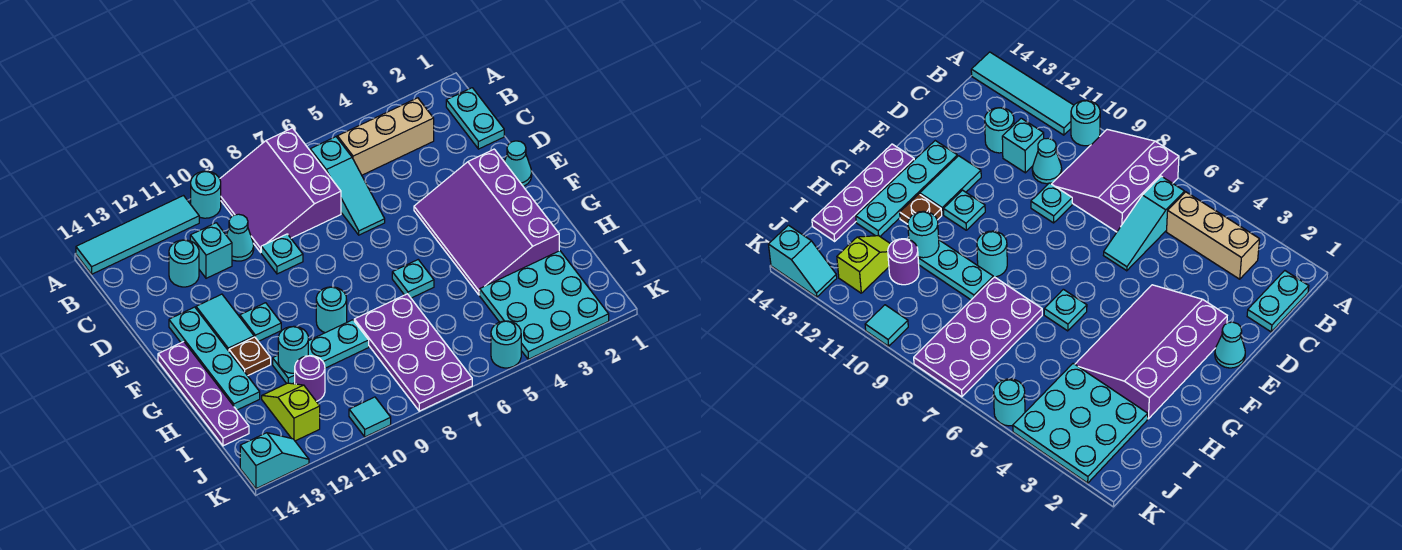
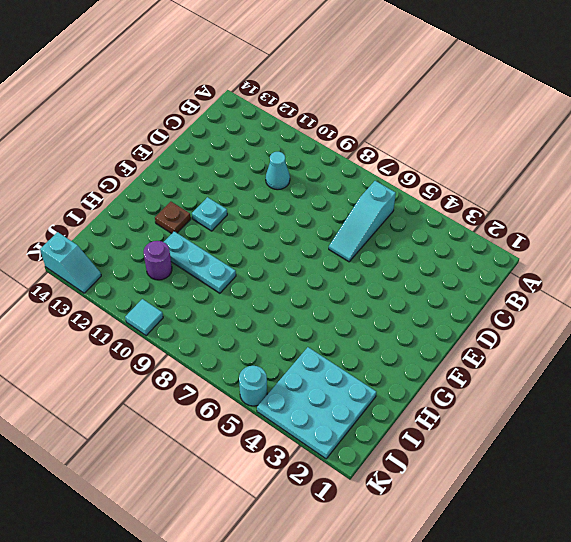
none -> purple slope A7:C9 level 1 top 7
none -> cyan round brick A10 level 1
none -> cyan tile A11:A14 level 1

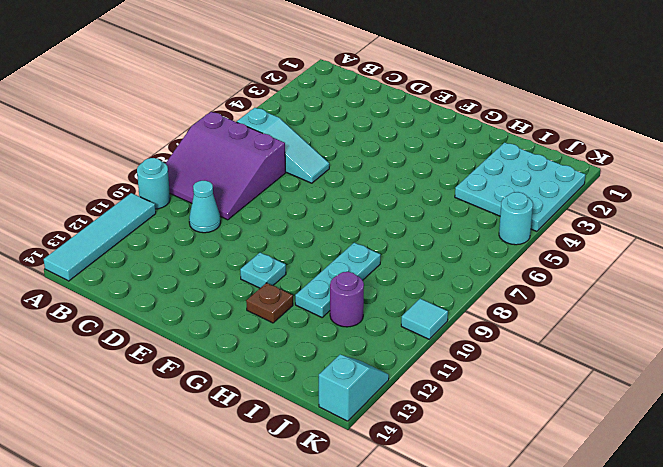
none -> cyan plate B1:C1 level 1
none -> tan brick B3:B5 level 1
none -> cyan brick C11 level 1

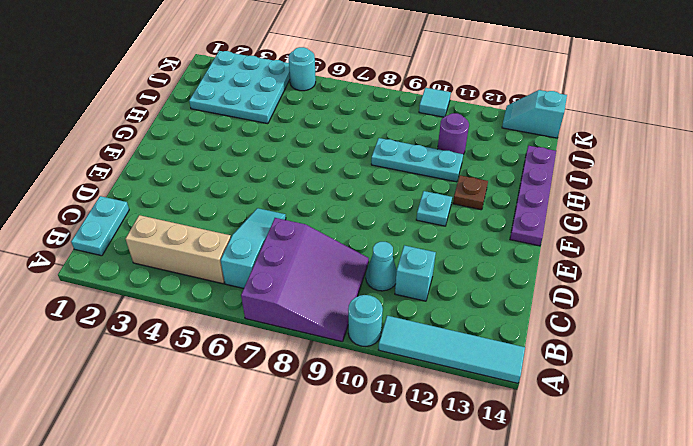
none -> cyan round brick C12 level 1
none -> cyan plate D9 level 1
none -> cyan cone E1 level 1

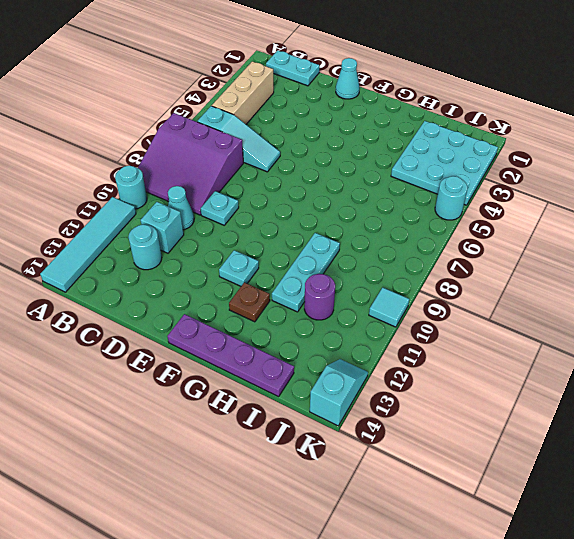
none -> purple slope E2:H4 level 1 top 2
none -> cyan tile E12:F12 level 1
none -> cyan plate E13:H13 level 1

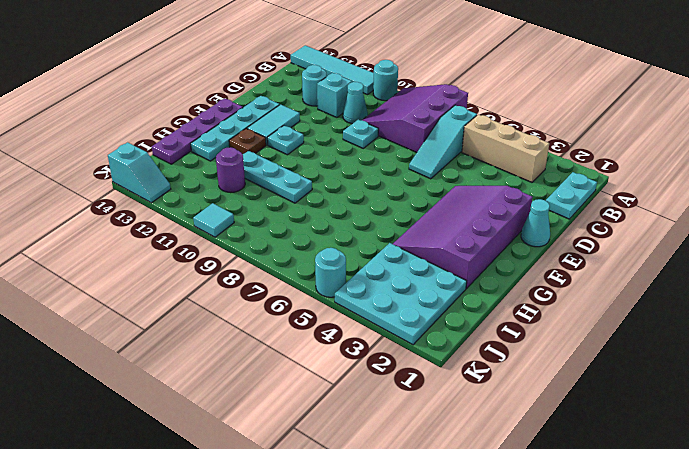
none -> cyan plate G6 level 1
none -> cyan round brick G9 level 1
none -> purple plate H7:K8 level 1

